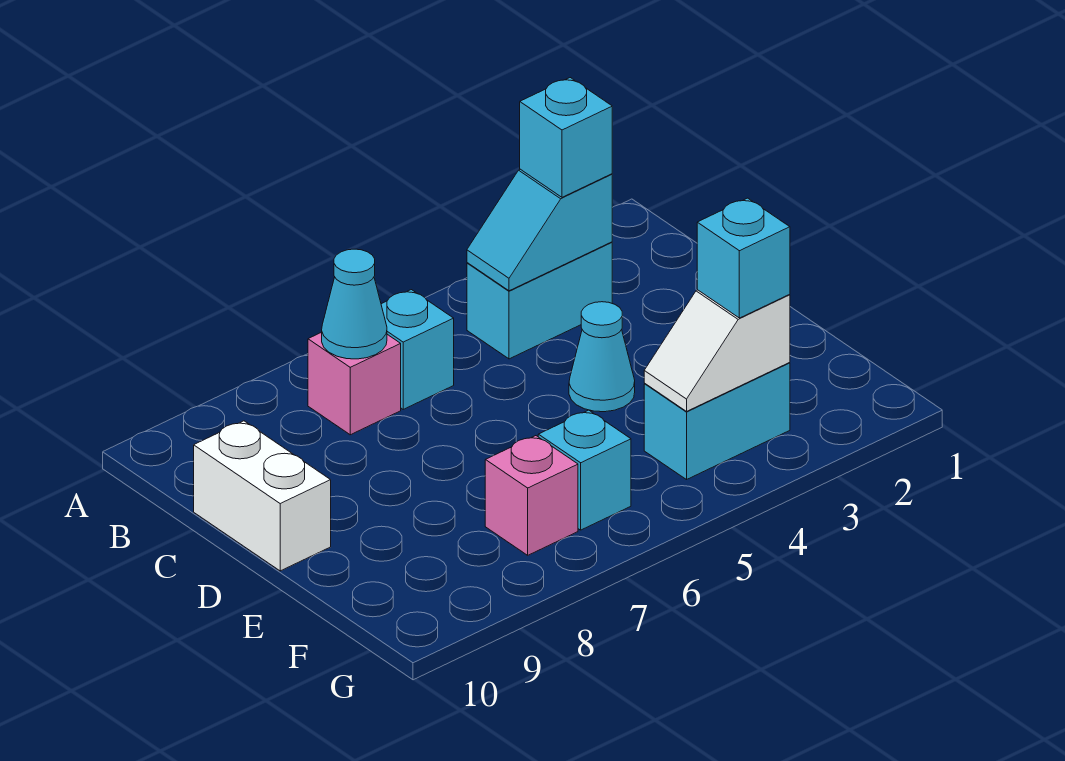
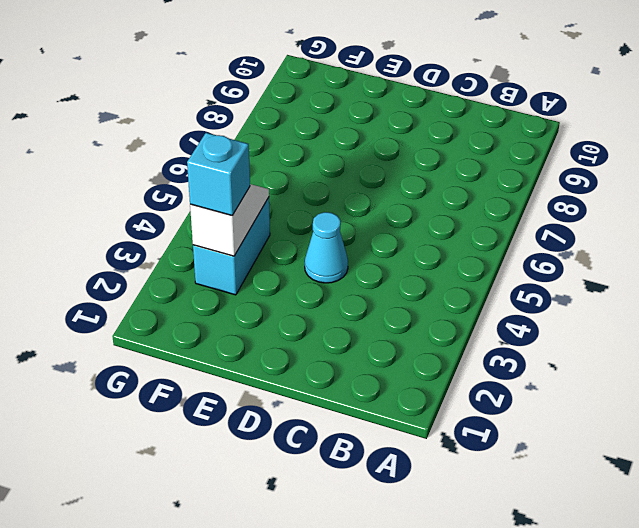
none -> cyan brick B3:B4 level 1
none -> cyan brick B6 level 1
none -> pink brick B7 level 1

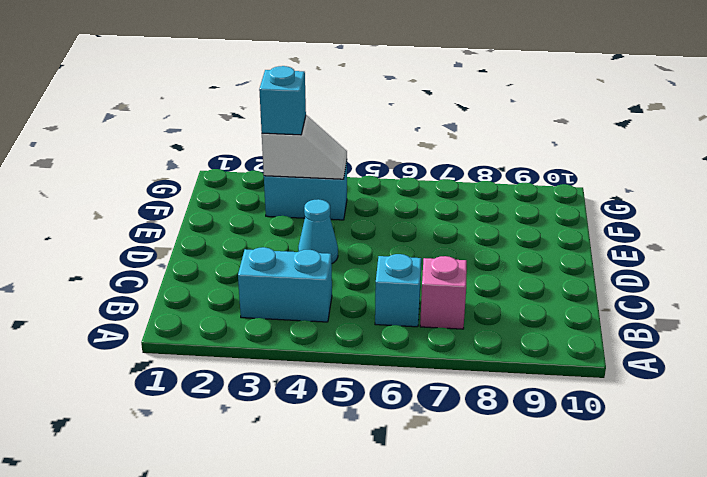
none -> white brick C10:D10 level 1
none -> cyan brick F6 level 1
none -> pink brick F7 level 1

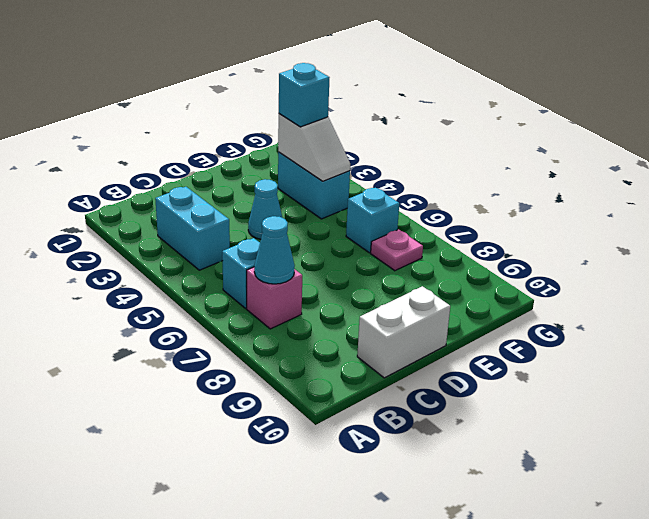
pink plate F7 level 1 -> pink brick F7 level 1
none -> cyan slope B3:B4 level 2 top 3
none -> cyan brick B3 level 3

